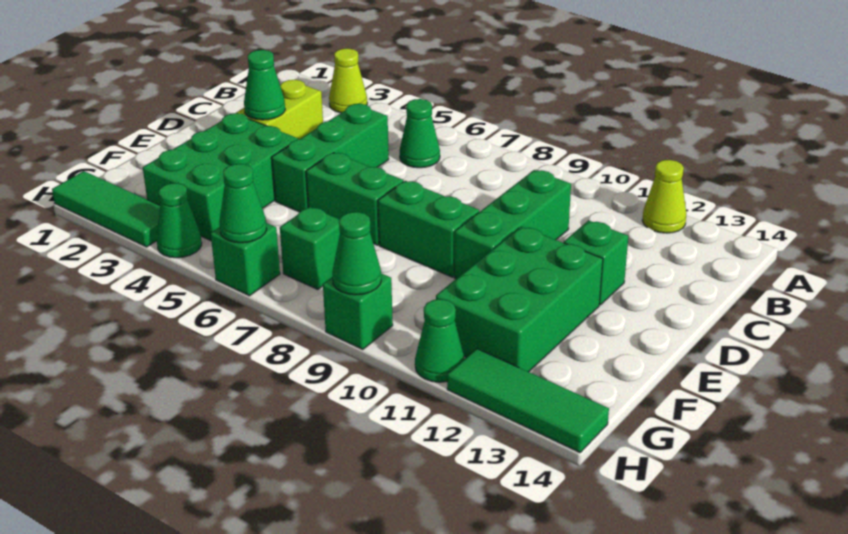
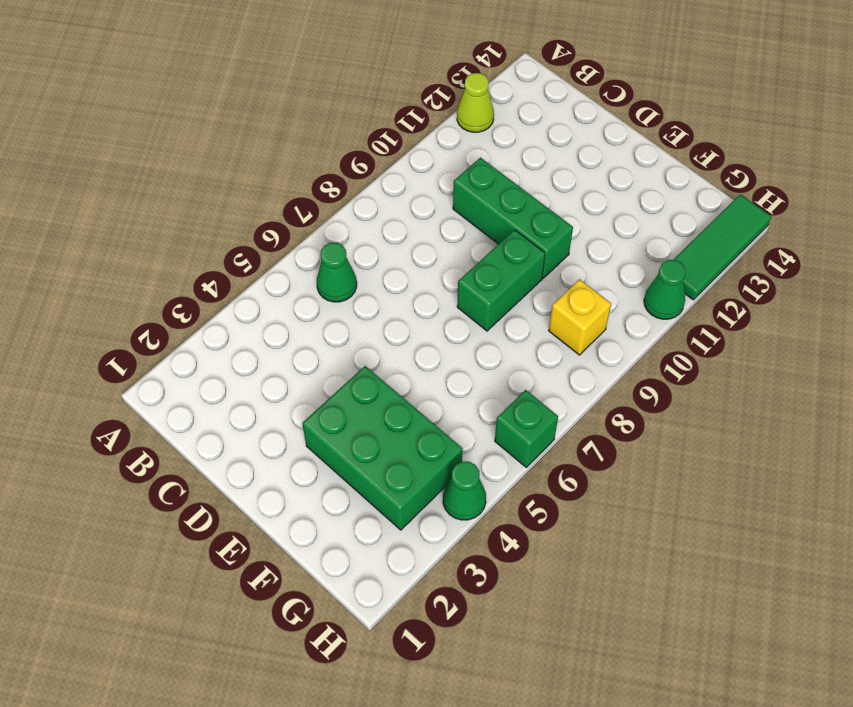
yellow brick G9 level 1 -> none
none -> lime cone A3 level 1
none -> lime brick C3:D3 level 1
none -> green brick C5:E5 level 1

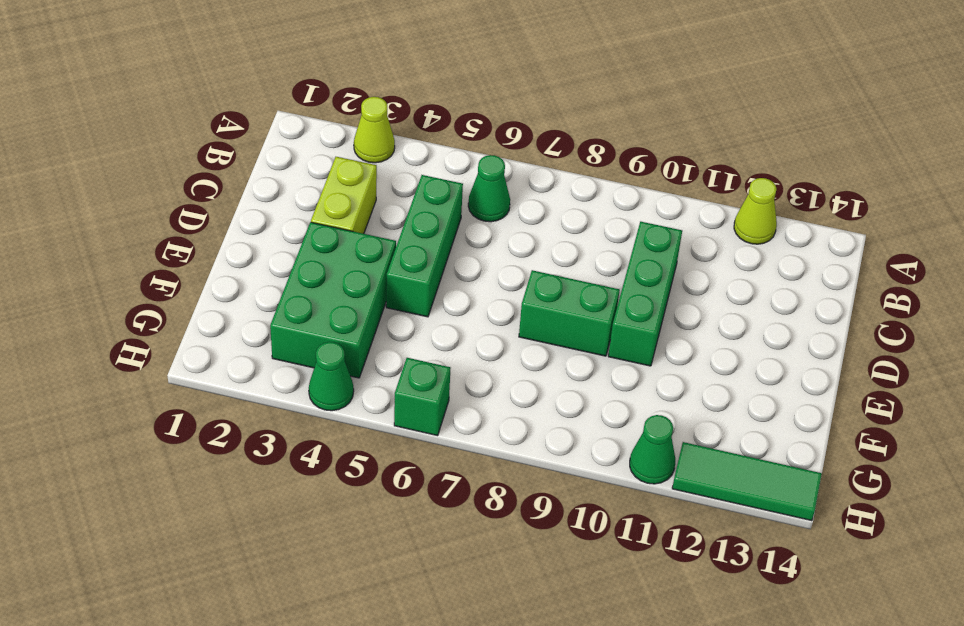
none -> green brick D12 level 1
none -> green brick E6:E7 level 1
none -> green brick E11:G12 level 1

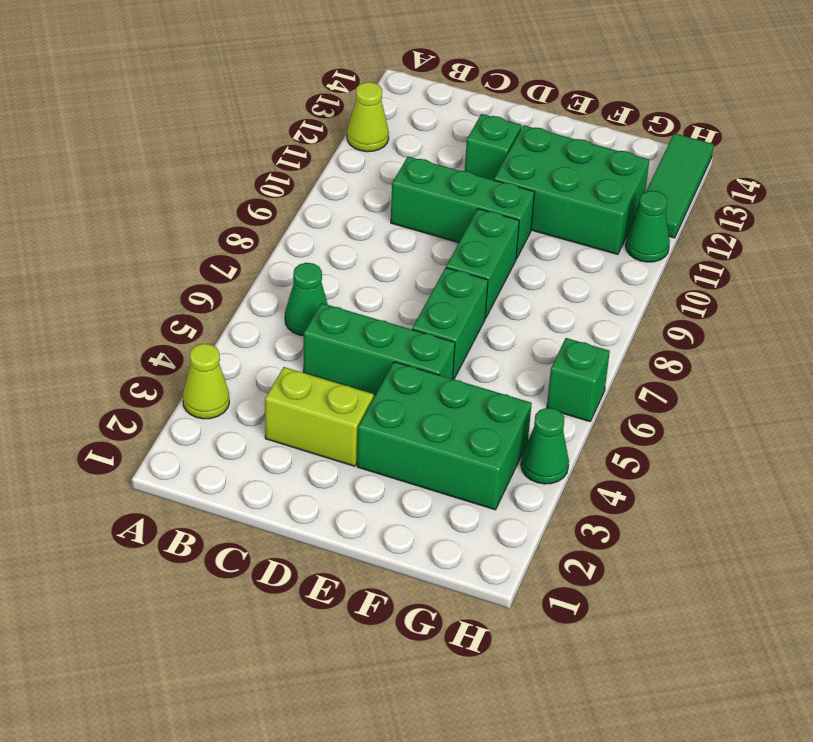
none -> green brick G7 level 1
none -> green tile H1:H3 level 1
none -> green brick H9 level 1

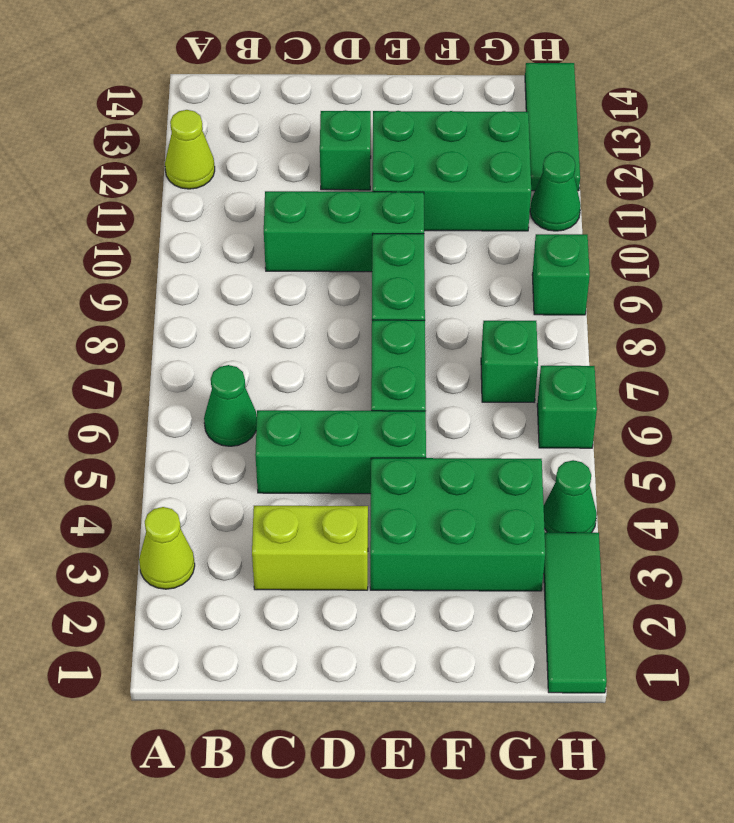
none -> green cone D3 level 2
none -> green cone H6 level 2
none -> green cone H9 level 2

